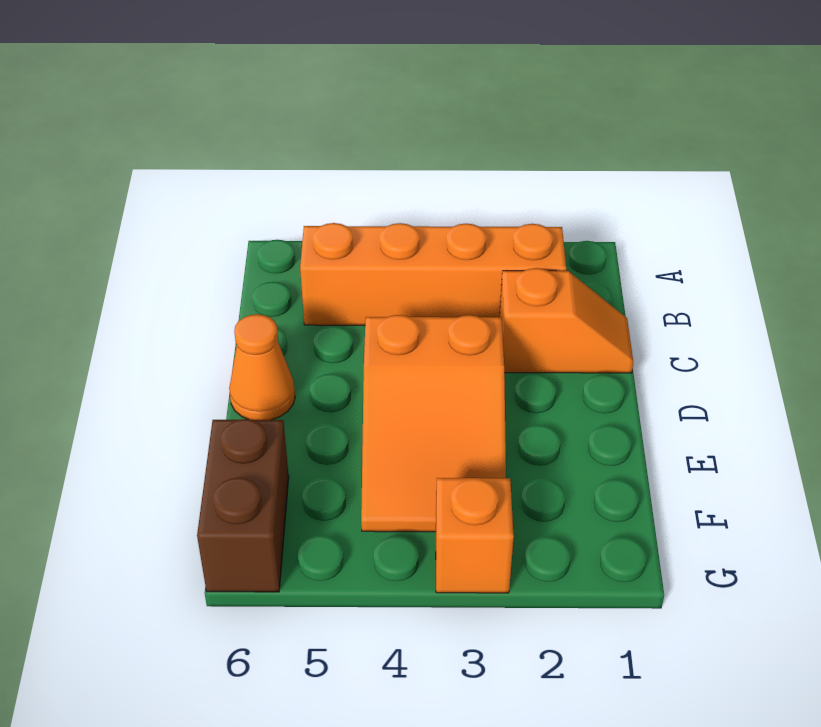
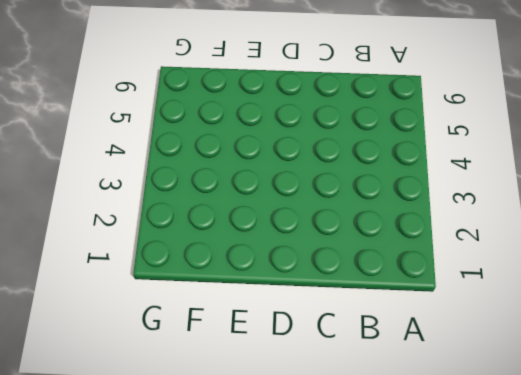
none -> orange brick B2:B5 level 1
none -> orange slope C1:C2 level 1 top 2

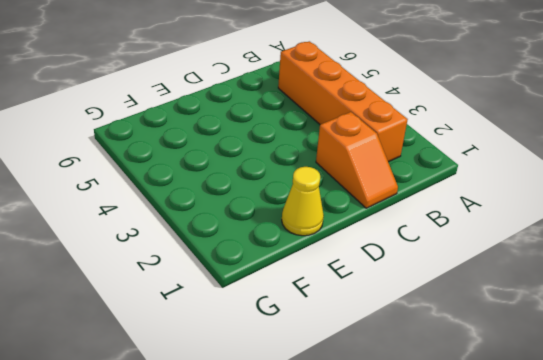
yellow cone E1 level 1 -> none
none -> orange slope D3:F4 level 1 top D
none -> orange cone D6 level 1

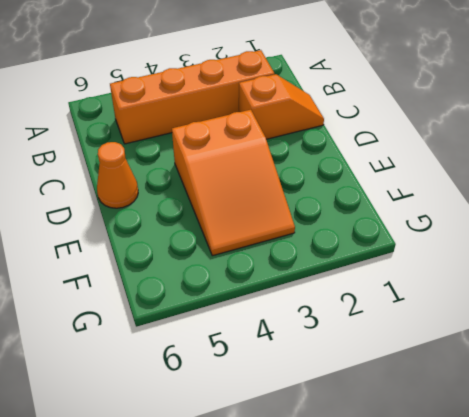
none -> brown brick F6:G6 level 1
none -> orange brick G3 level 1

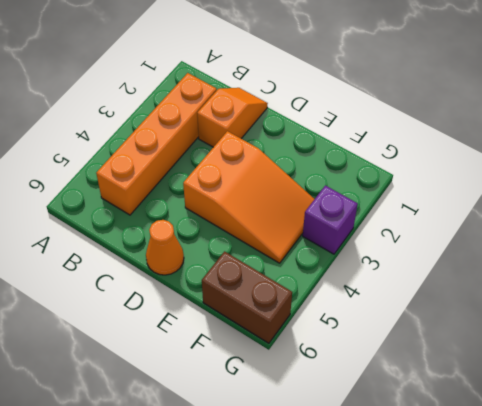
purple brick G3 level 1 -> orange brick G3 level 1

